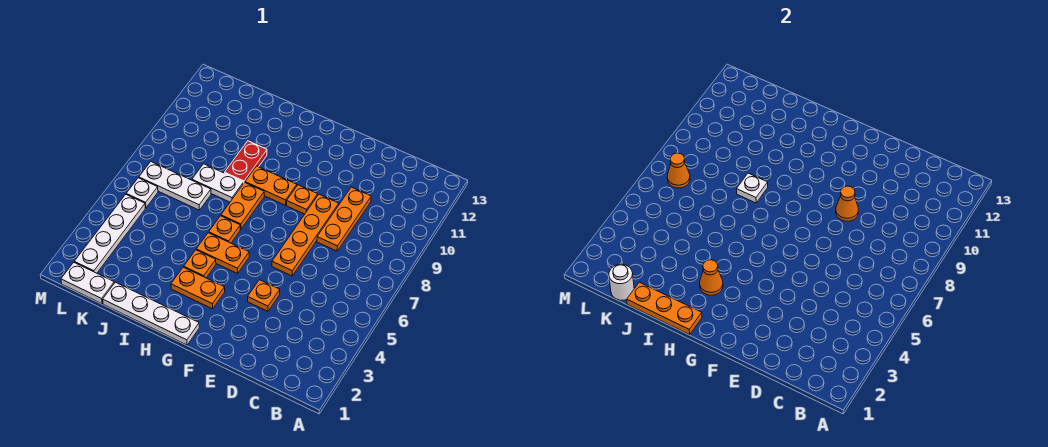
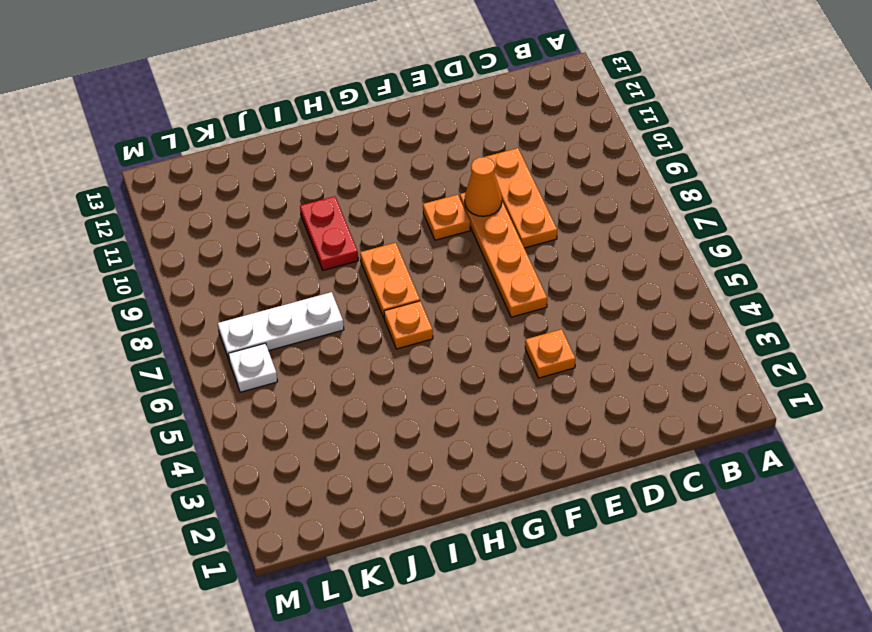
none -> white plate G1:J1 level 1
none -> orange plate G3:H3 level 1
none -> orange plate G5:H5 level 1

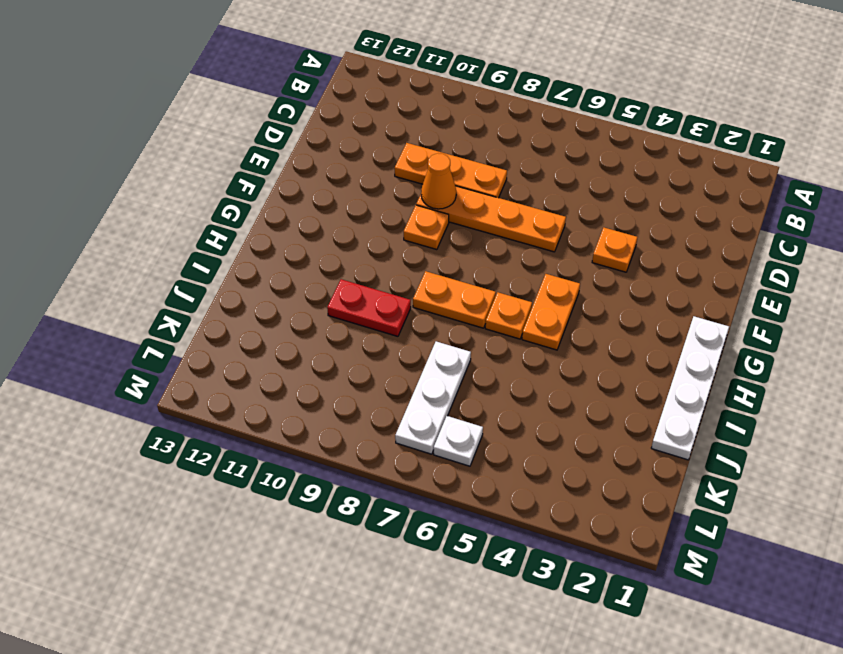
none -> orange plate G3:H3 level 1
none -> orange plate G9:H9 level 1
none -> orange plate H4 level 1

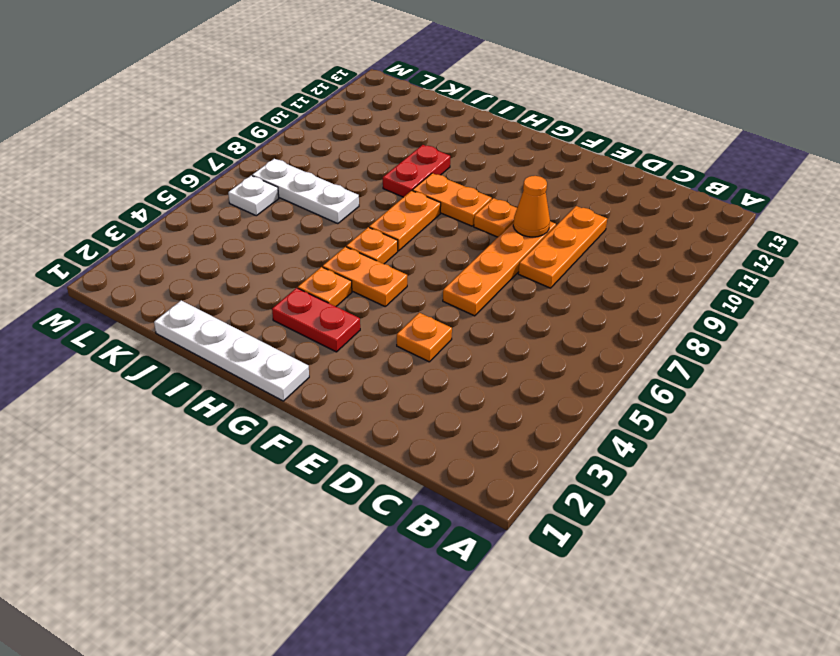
red plate G3:H3 level 1 -> orange plate G3:H3 level 1
none -> white plate I8:J8 level 1
none -> white plate K1:L1 level 1
none -> white plate L2:L5 level 1

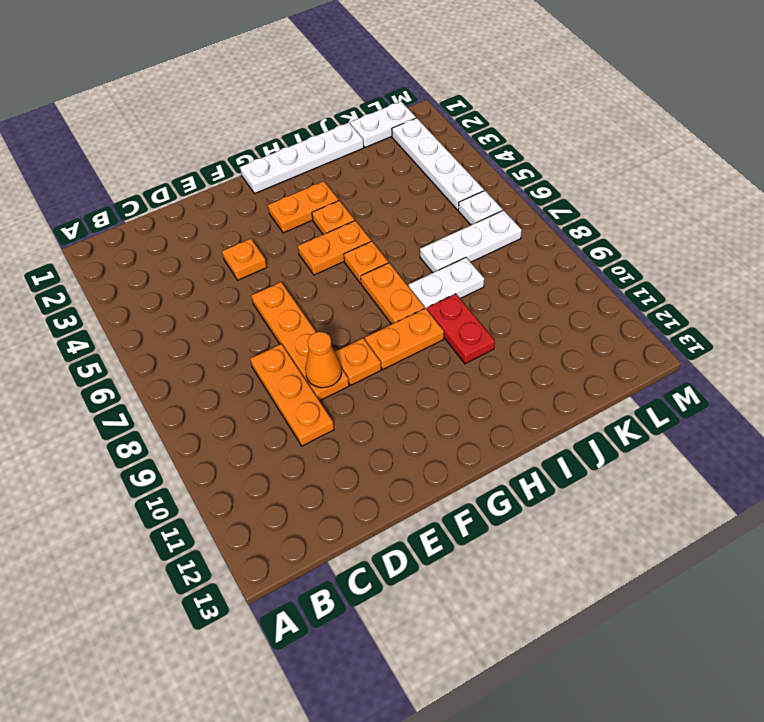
none -> orange plate H1:J1 level 2
none -> orange cone H3 level 2
none -> white plate I8 level 2

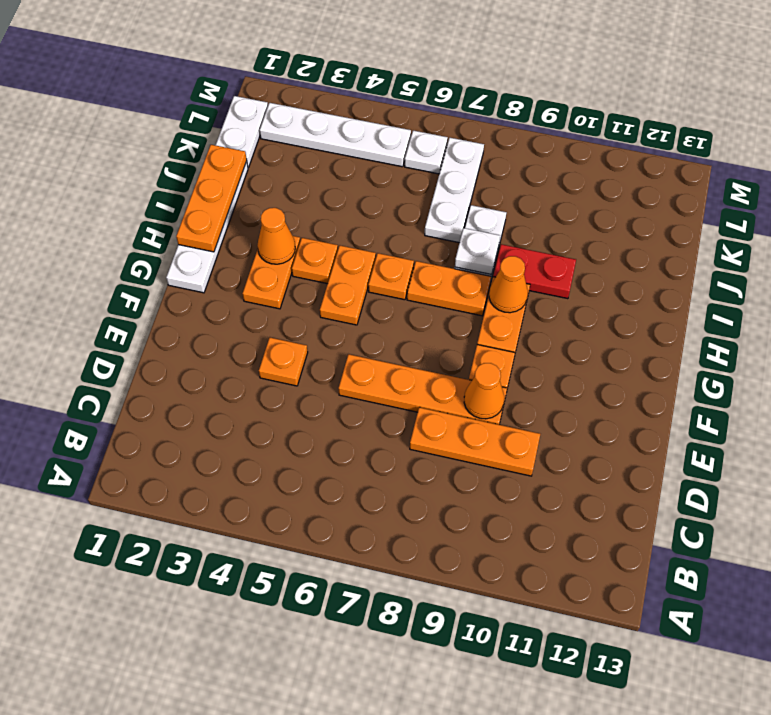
orange cone H9 level 2 -> orange cone L7 level 2
none -> white round brick K1 level 2

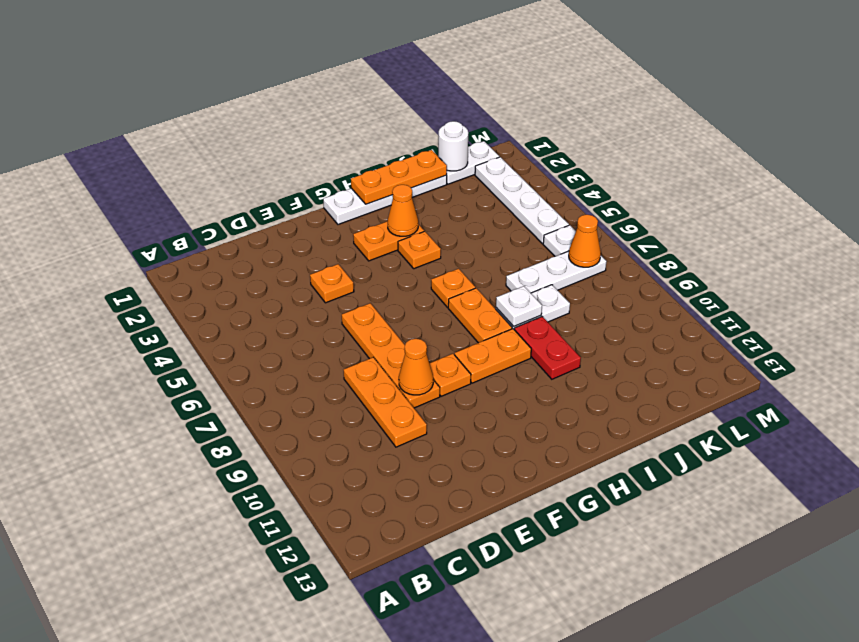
none -> orange plate G5:H5 level 1

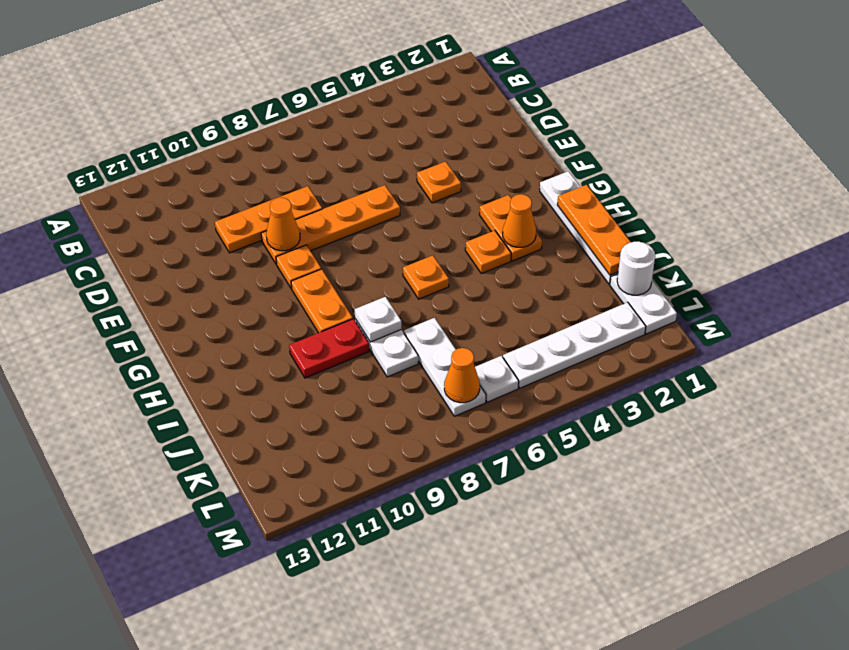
none -> orange plate G5:H5 level 1
none -> orange plate H7:H8 level 1

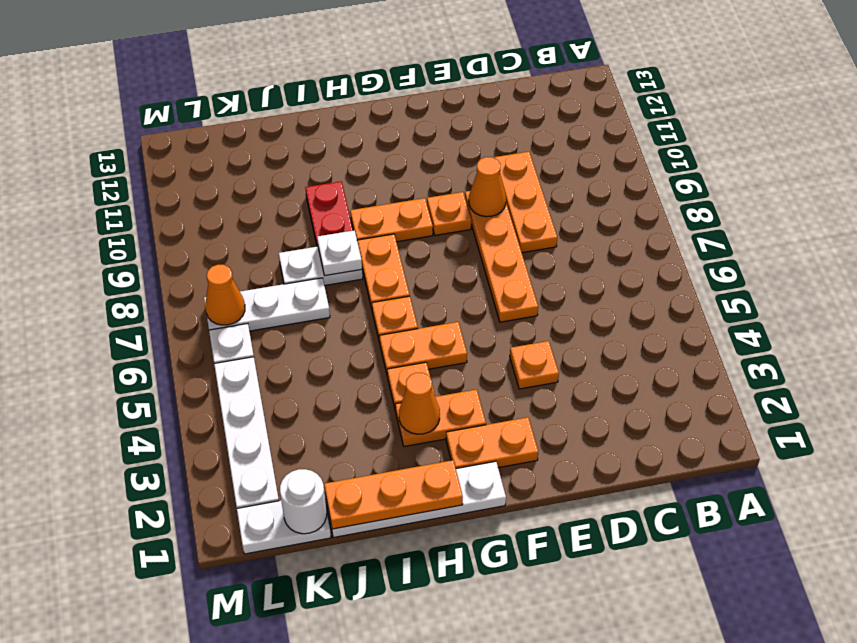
orange plate F2:G2 level 1 -> none

